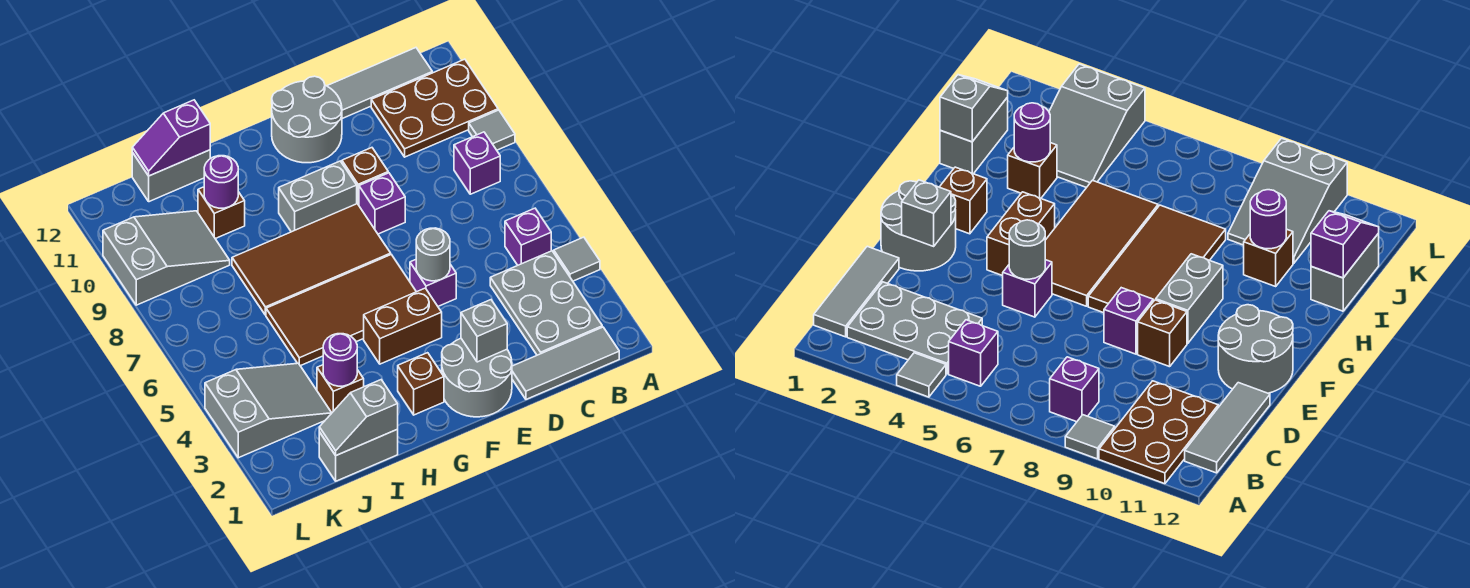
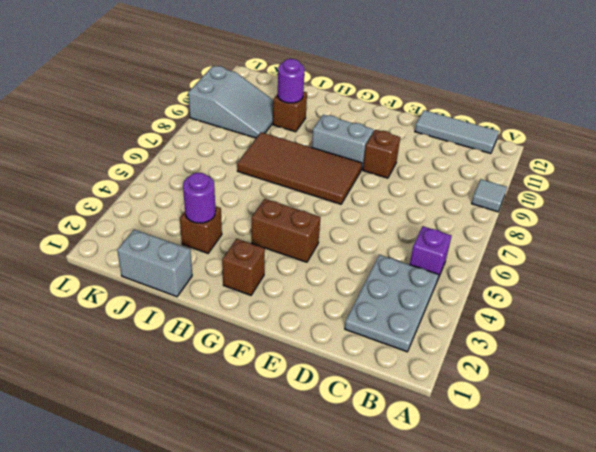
none -> grey tile A4 level 1
none -> brown plate A10:C11 level 1
none -> grey tile B1:D1 level 1
none -> purple brick B8 level 1

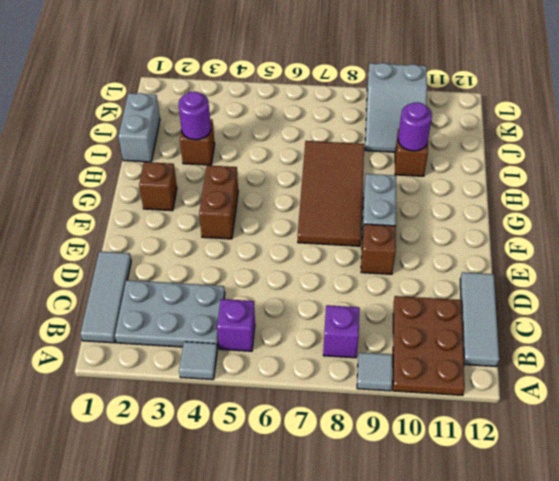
none -> grey round brick E1:F2 level 1
none -> purple brick E5 level 1
none -> purple brick E8 level 1
none -> grey round brick E11:F12 level 1

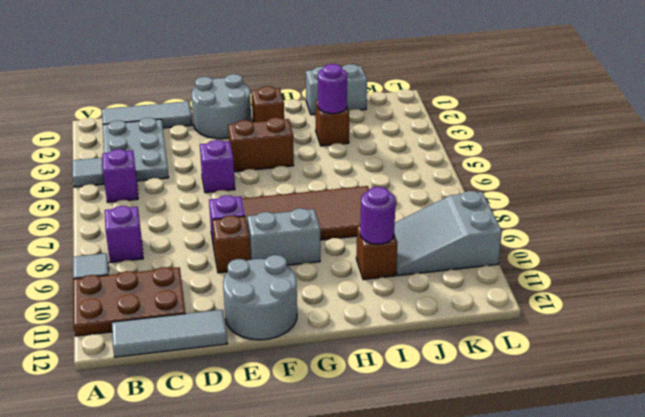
none -> brown tile F5:I6 level 1
none -> grey brick I12:J12 level 1
none -> grey slope J3:L4 level 1 top L
none -> grey brick E2 level 2

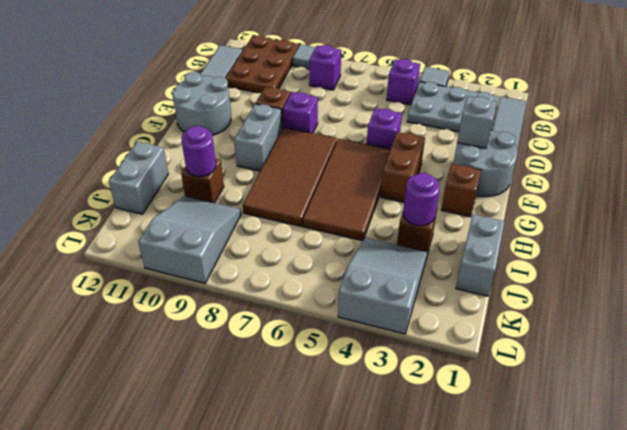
none -> grey round brick E5 level 2
none -> grey slope I1:J1 level 2 top I
none -> purple slope I12:J12 level 2 top I

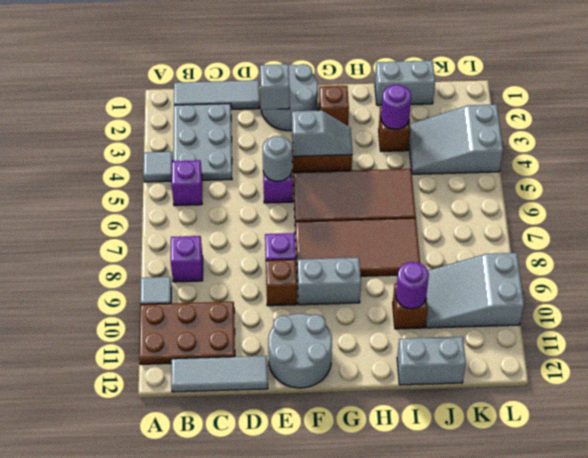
grey slope F4:G4 level 2 top F -> grey slope I1:J1 level 2 top I
none -> purple slope I12:J12 level 2 top I

